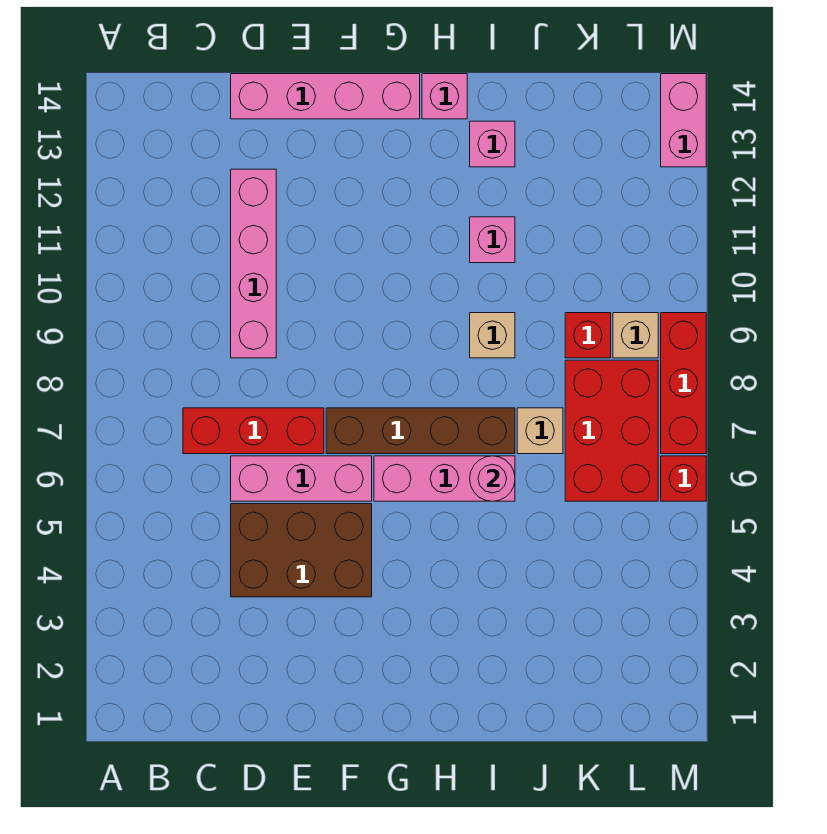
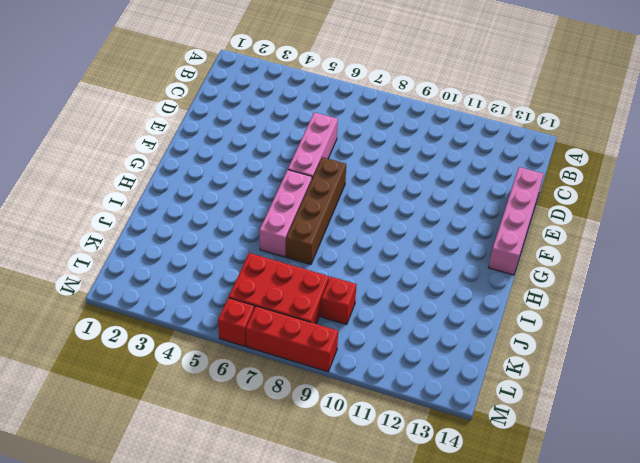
none -> red brick C7:E7 level 1
none -> brown brick D4:F5 level 1
none -> pink brick D9:D12 level 1

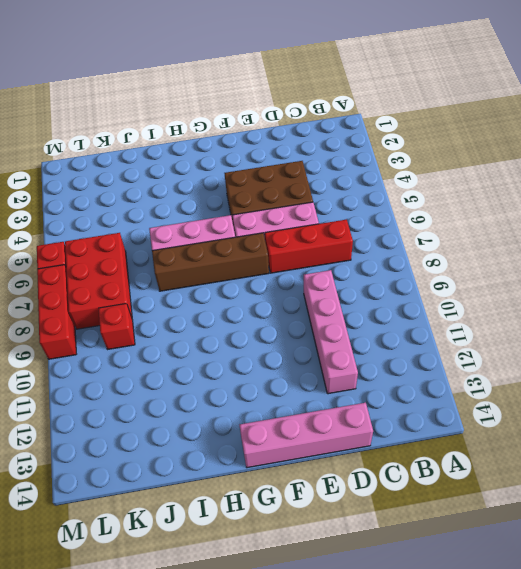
none -> pink brick H14 level 1
none -> tan brick I9 level 1
none -> pink brick I11 level 1

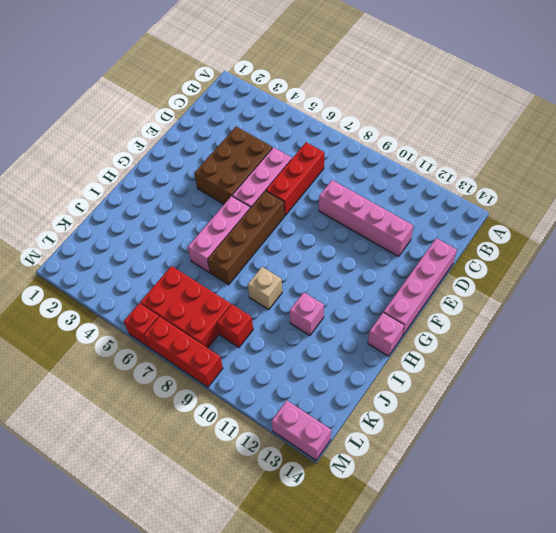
none -> pink brick I13 level 1
none -> tan brick J7 level 1
none -> tan brick L9 level 1

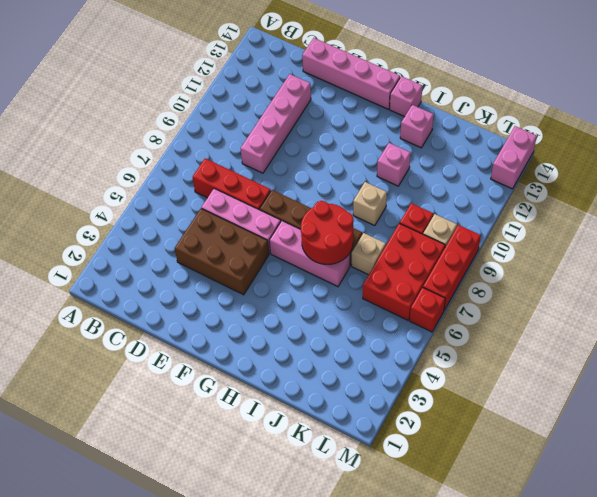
red round brick H6:I7 level 2 -> pink round brick I6 level 2

